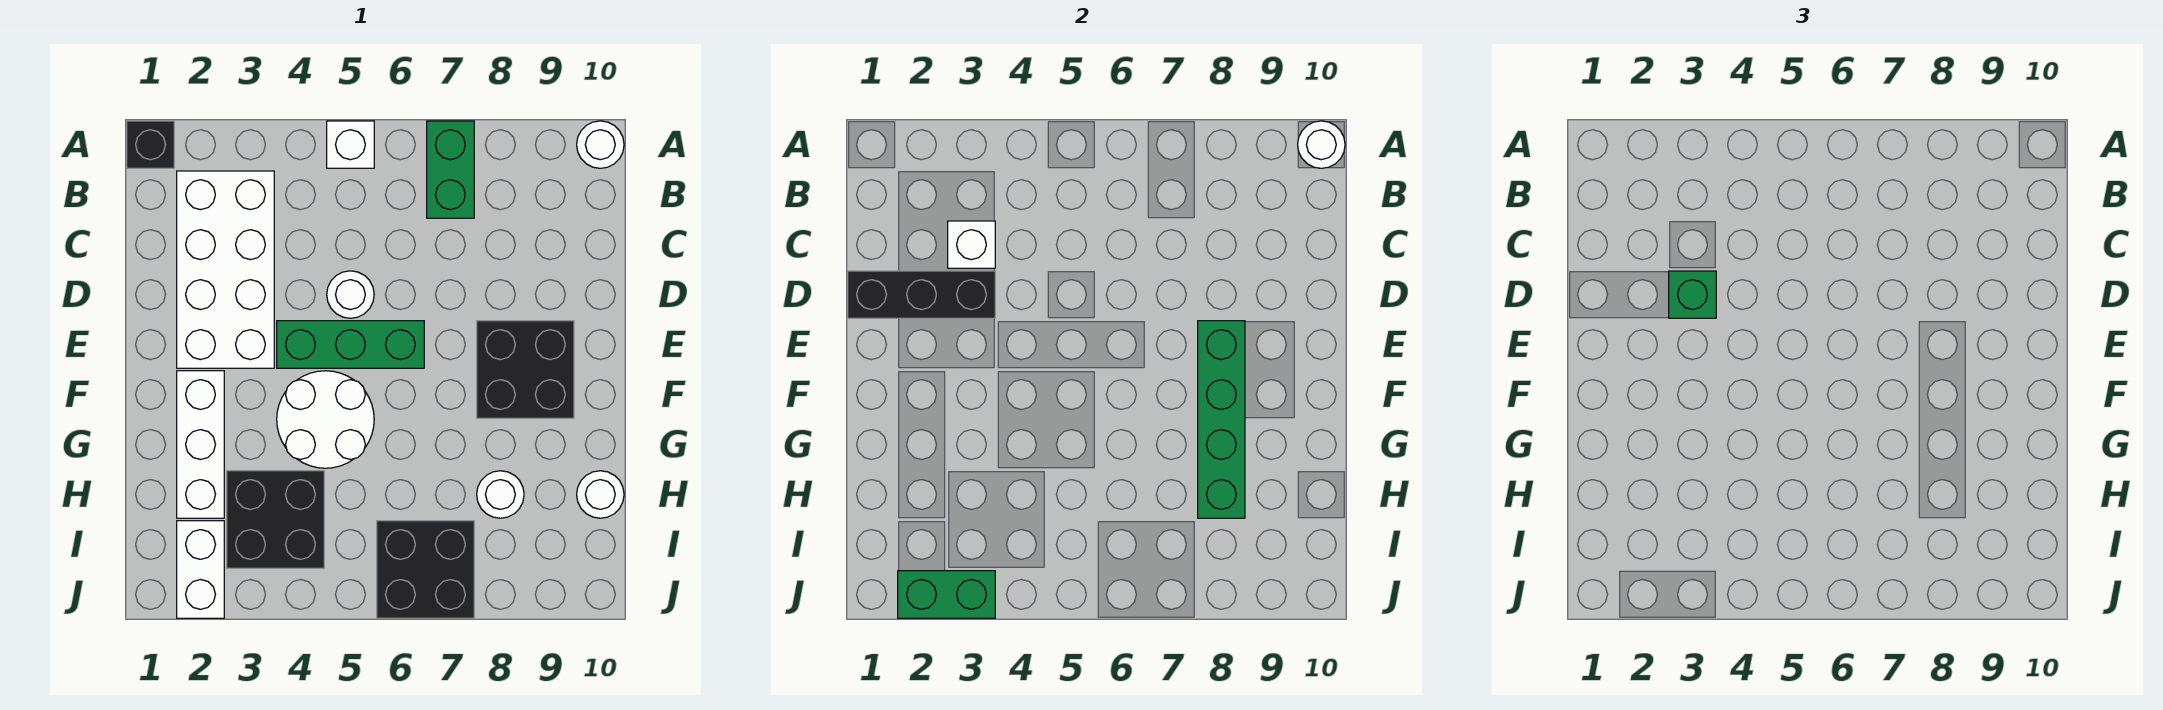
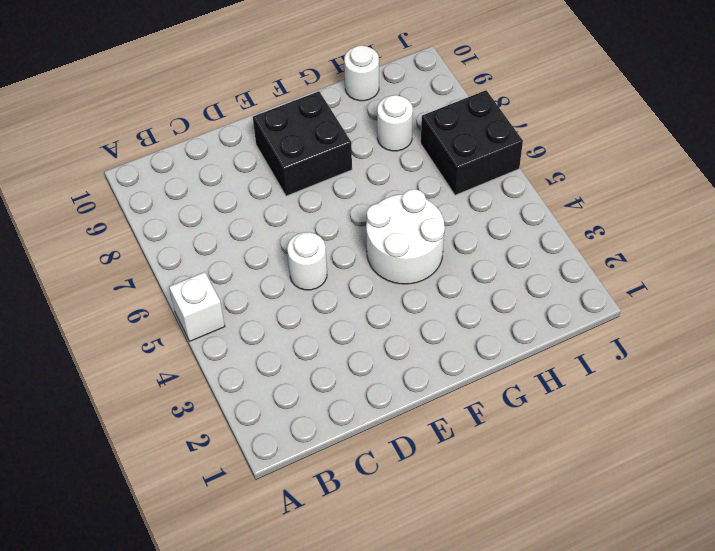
none -> black brick A1 level 1
none -> green brick A7:B7 level 1
none -> white round brick A10 level 1

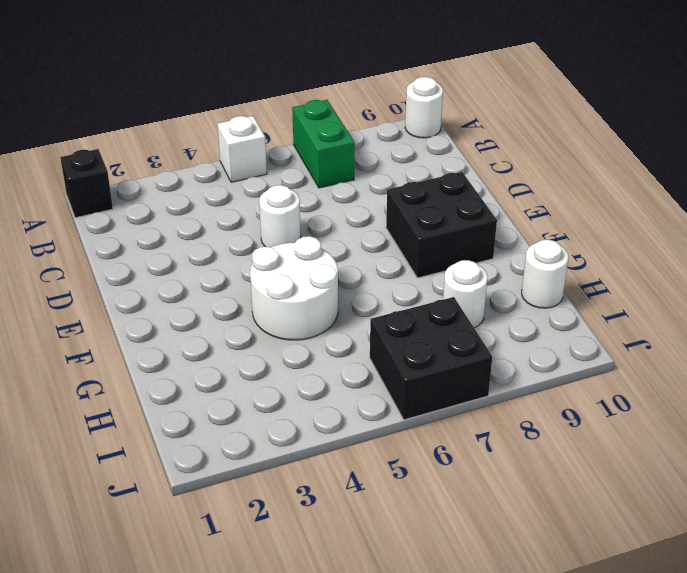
none -> white brick B2:E3 level 1
none -> green brick E4:E6 level 1
none -> white brick F2:H2 level 1

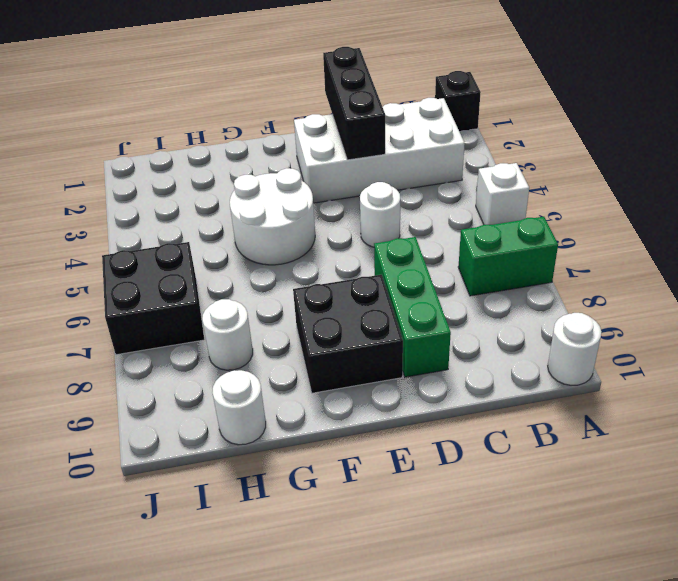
green brick D7:D9 level 1 -> green brick E4:E6 level 1
none -> white brick F2:H2 level 1
none -> black brick H3:I4 level 1
none -> white brick I2:J2 level 1

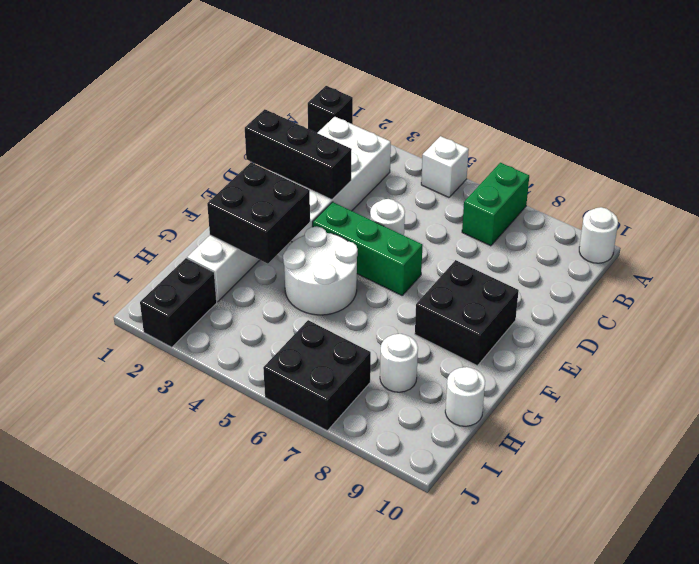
black brick F2:G3 level 2 -> black brick H3:I4 level 1
black brick I2:J2 level 1 -> white brick I2:J2 level 1
none -> white round brick A10 level 2
none -> white brick C3 level 2
none -> green brick E8:H8 level 2

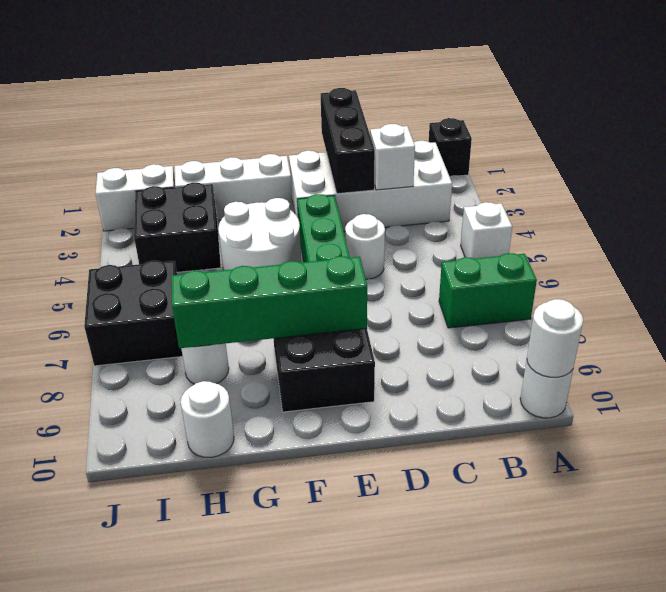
none -> green brick J2:J3 level 2
none -> green brick D3 level 3

